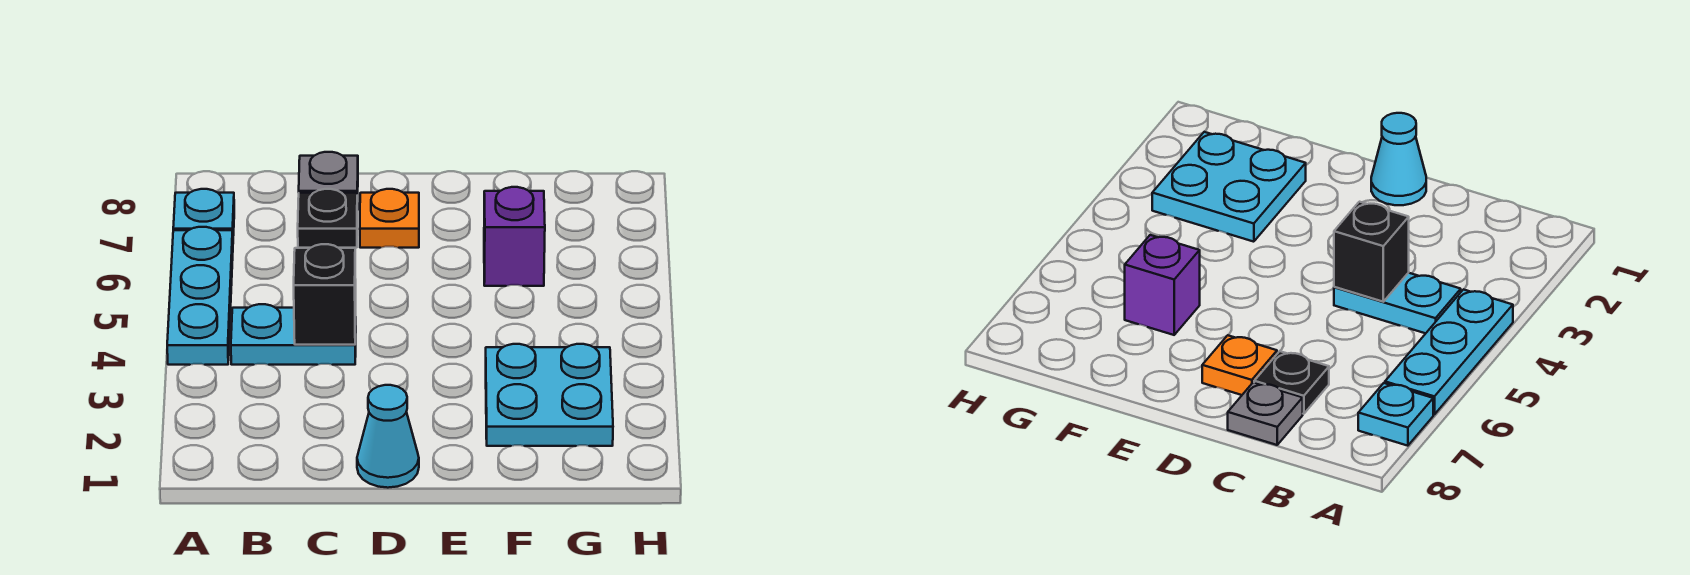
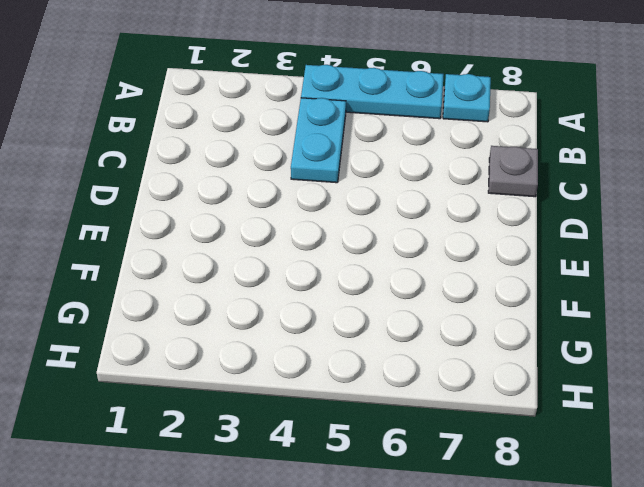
none -> black plate C7 level 1
none -> cyan cone D1 level 1

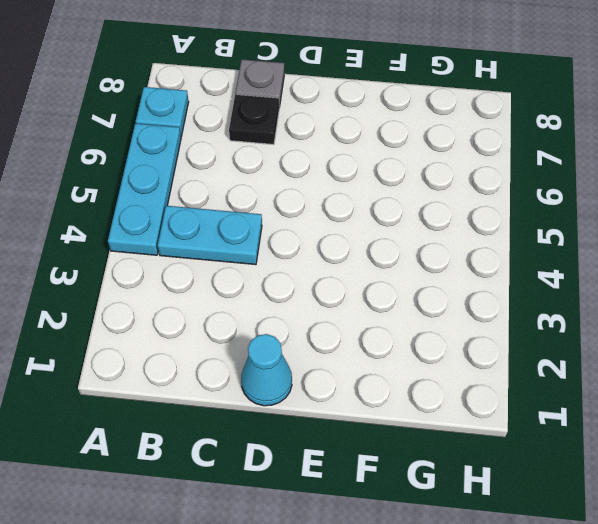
none -> orange plate D7 level 1
none -> cyan plate F2:G3 level 1

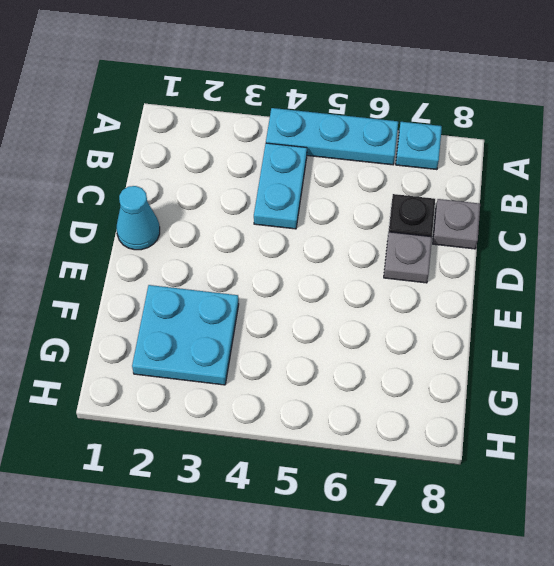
grey plate D7 level 1 -> orange plate D7 level 1
none -> purple brick F6 level 1
none -> black brick C4 level 2

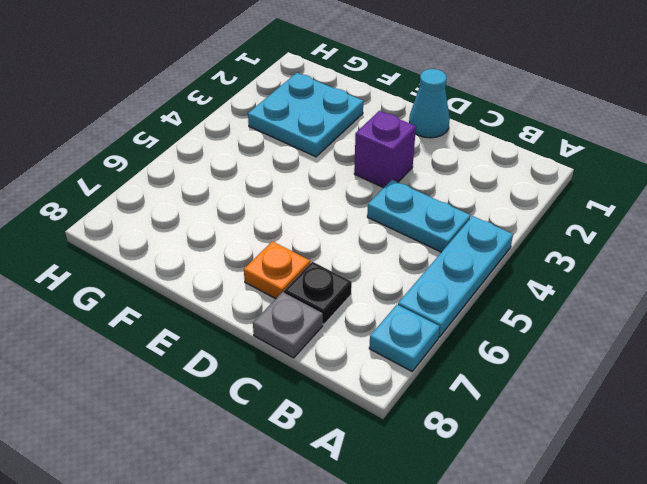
purple brick D3 level 1 -> purple brick F6 level 1
none -> black brick C4 level 2

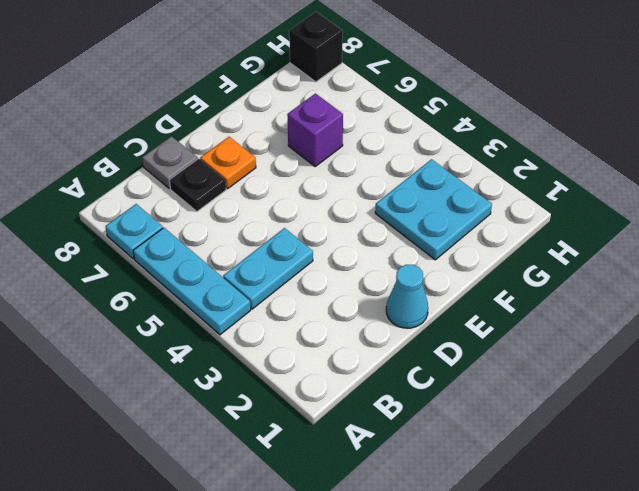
black brick H8 level 1 -> black brick C4 level 2

